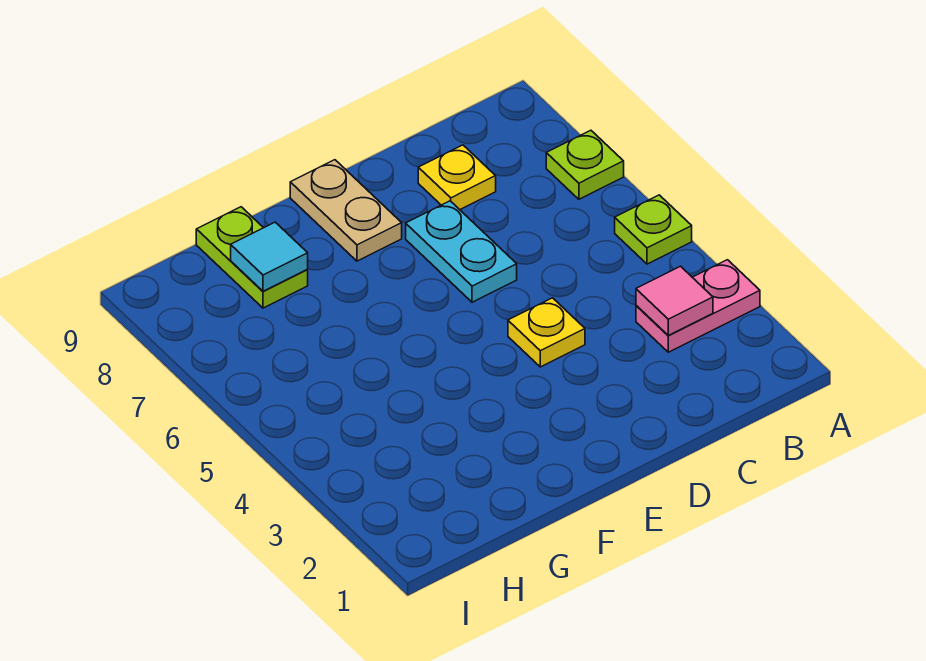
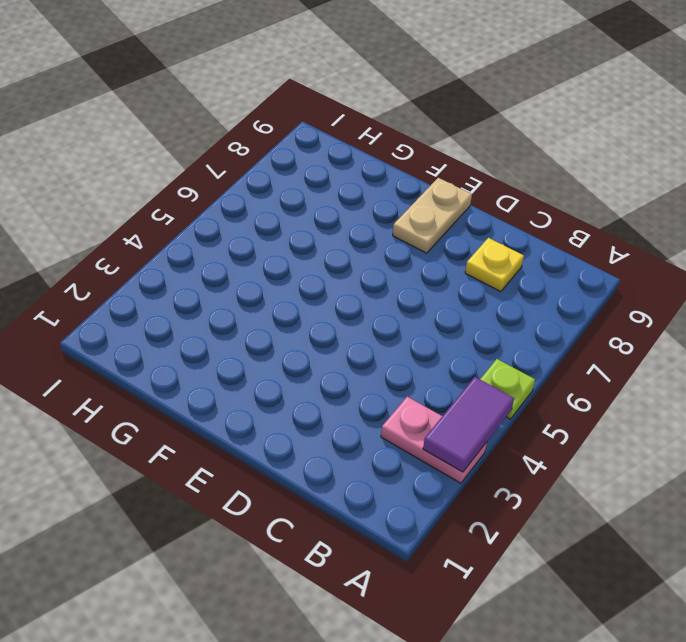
purple tile A3:A4 level 2 -> none
none -> lime plate A7 level 1
none -> yellow plate D4 level 1

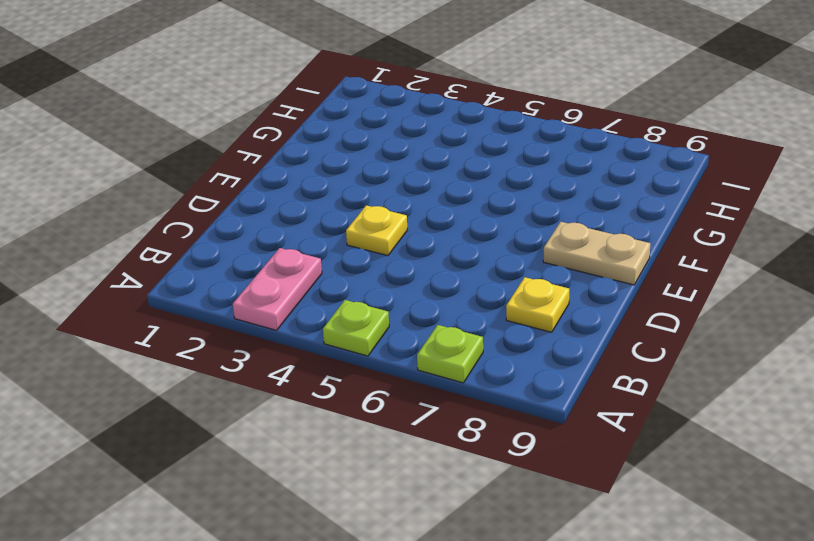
none -> cyan plate D6:D7 level 1
none -> lime plate G8:G9 level 1

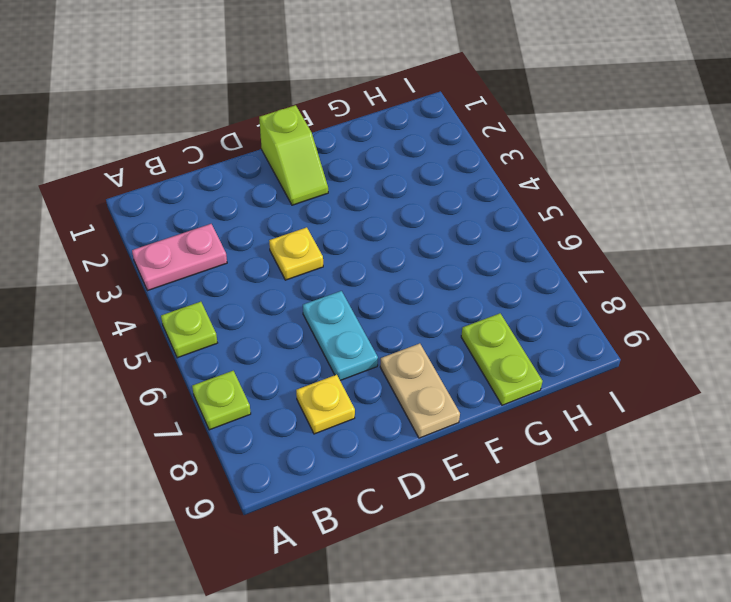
lime slope E1:E2 level 1 top 1 -> none
none -> pink tile B3 level 2
none -> cyan tile G8 level 2

